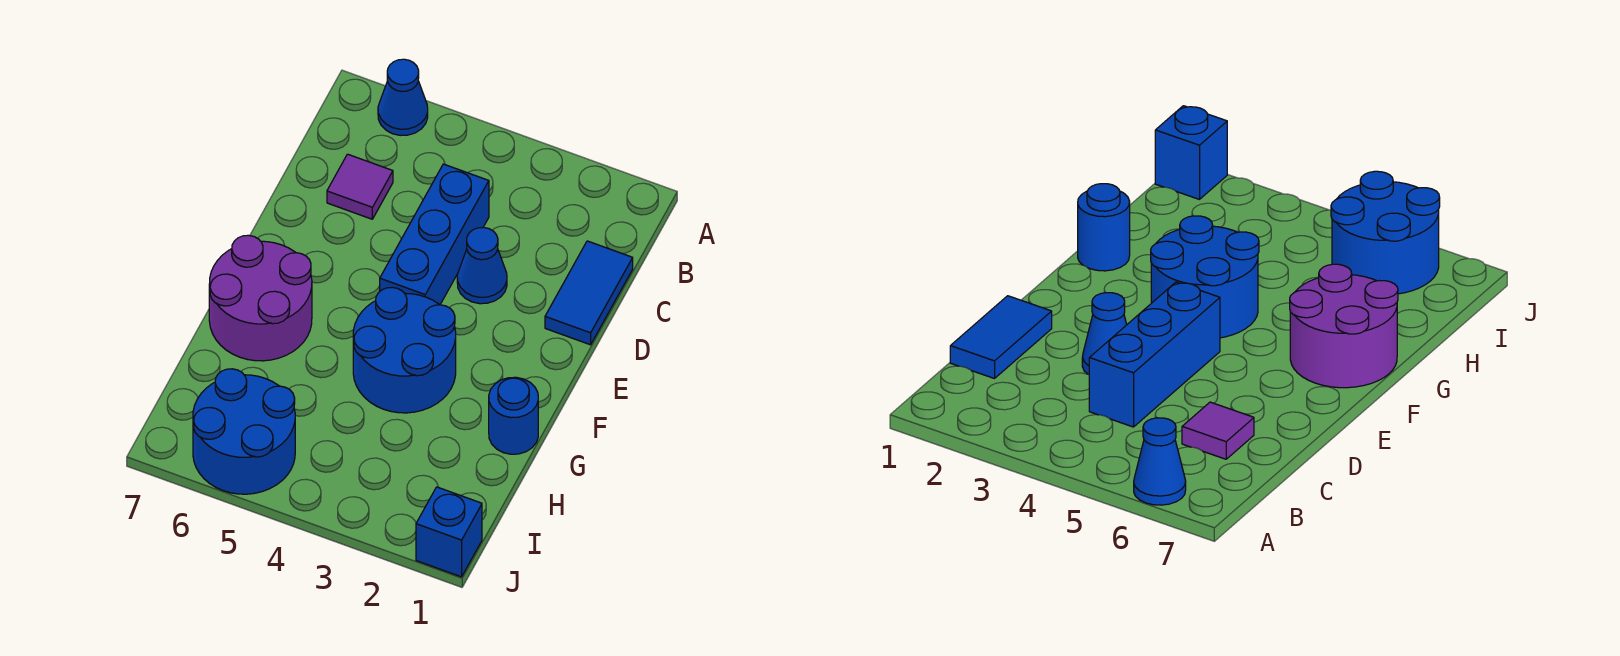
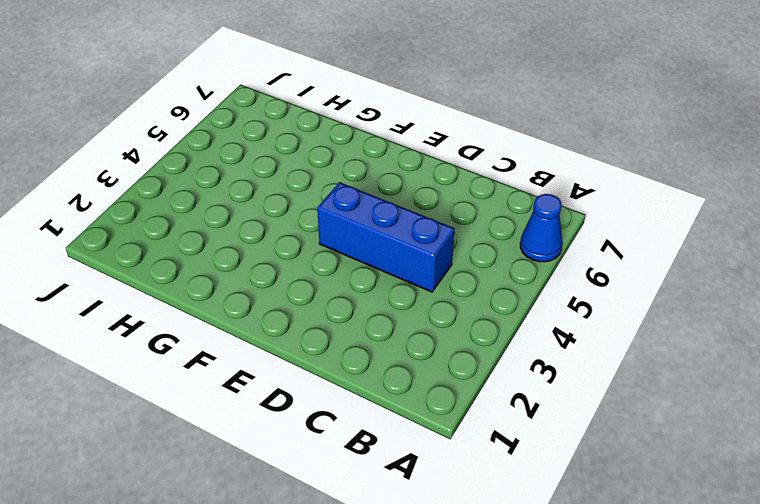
none -> blue tile C1:D1 level 1
none -> purple tile C6 level 1

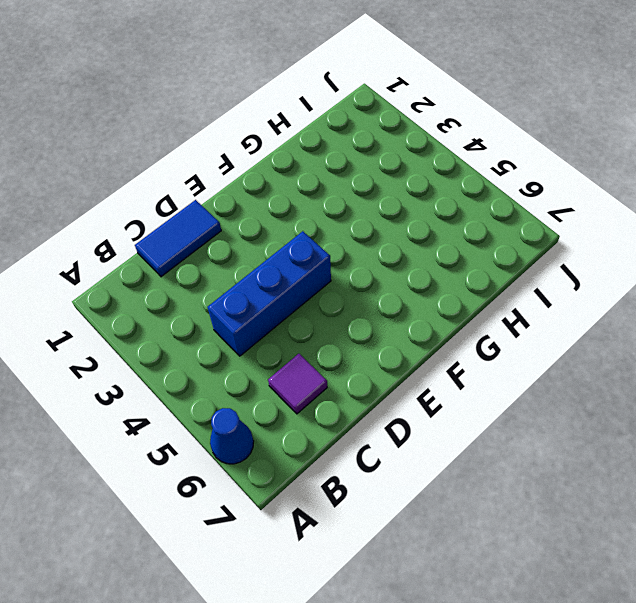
none -> blue cone D3 level 1
none -> blue round brick F3:G4 level 1

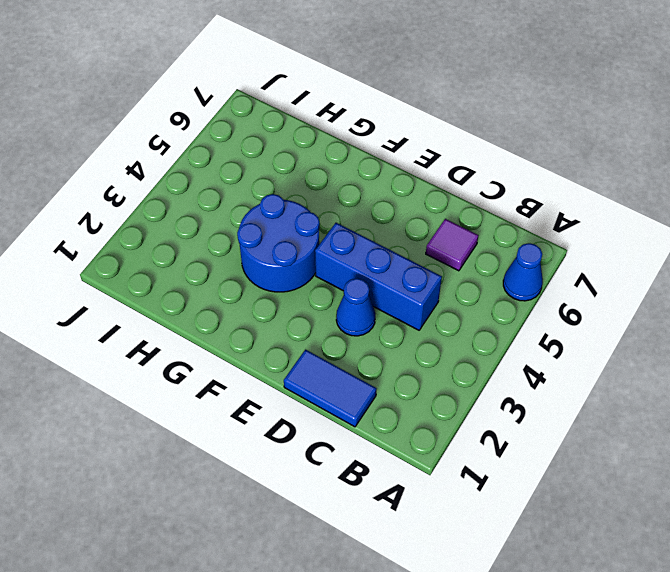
none -> purple round brick F6:G7 level 1
none -> blue round brick G1 level 1

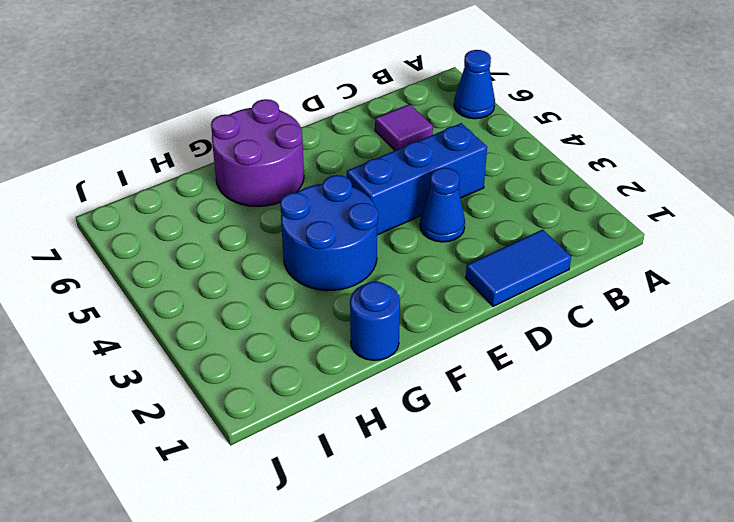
none -> blue round brick I5:J6 level 1
none -> blue brick J1 level 1

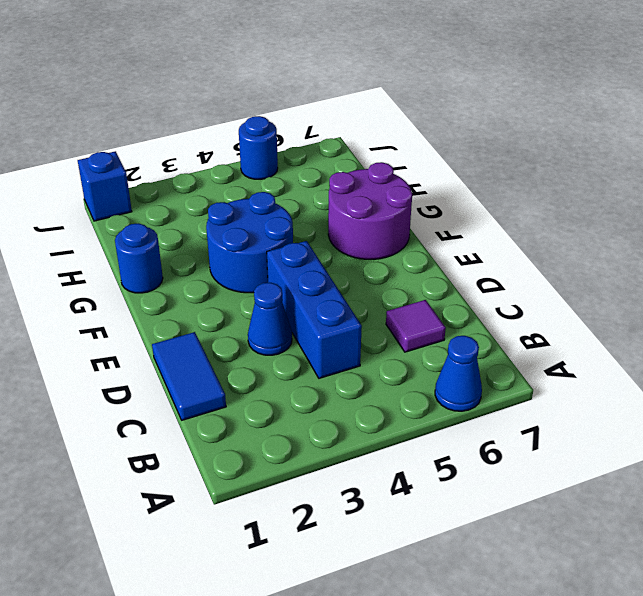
blue round brick J5 level 1 -> blue round brick I5:J6 level 1

